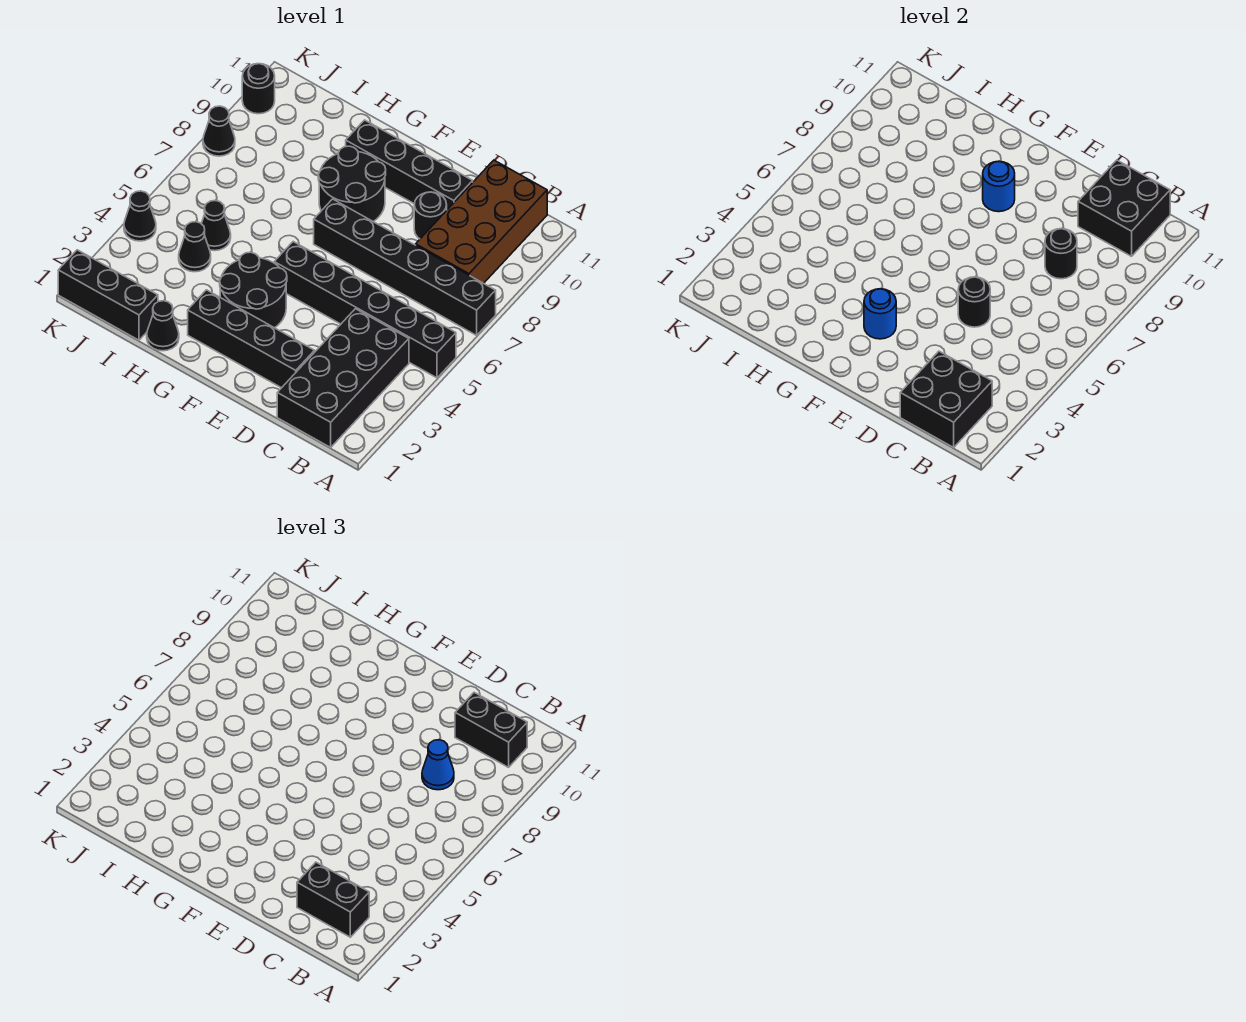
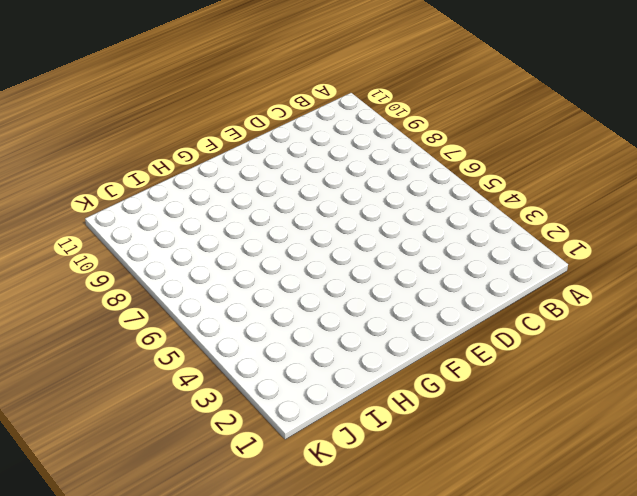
none -> black brick A5:F5 level 1
none -> black brick A7:F7 level 1
none -> black brick B1:C4 level 1

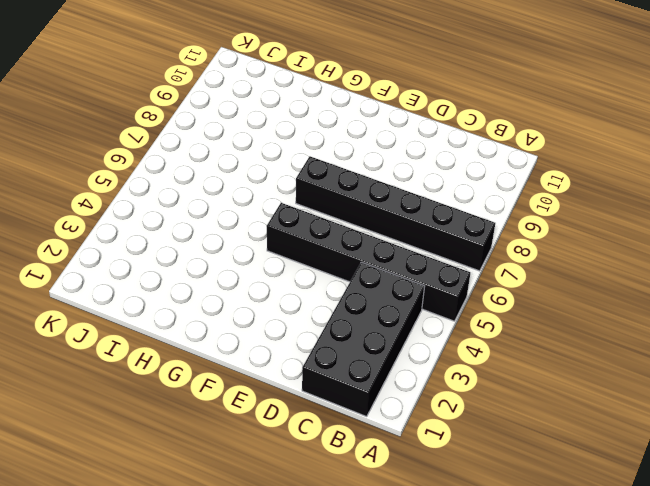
none -> brown brick B8:C11 level 1
none -> black brick D2:G2 level 1
none -> black round brick D9 level 1

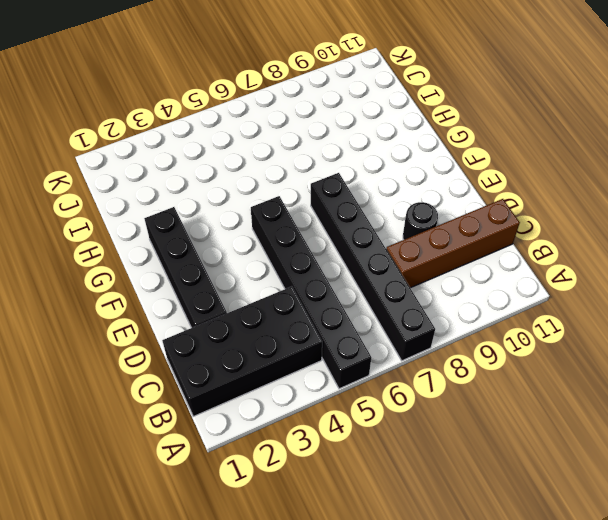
brown brick C8:C11 level 1 -> brown brick B8:C11 level 1
none -> black brick D10:G10 level 1
none -> black round brick F3:G4 level 1
none -> black round brick F8:G9 level 1

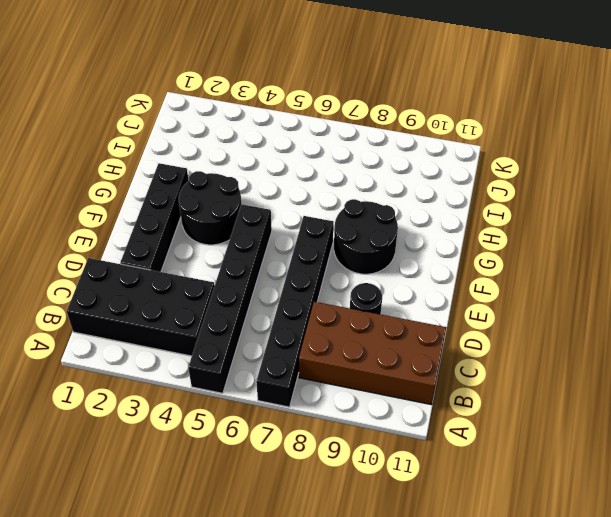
none -> black brick D10:G10 level 1
none -> black cone H1 level 1
none -> black brick I1:K1 level 1

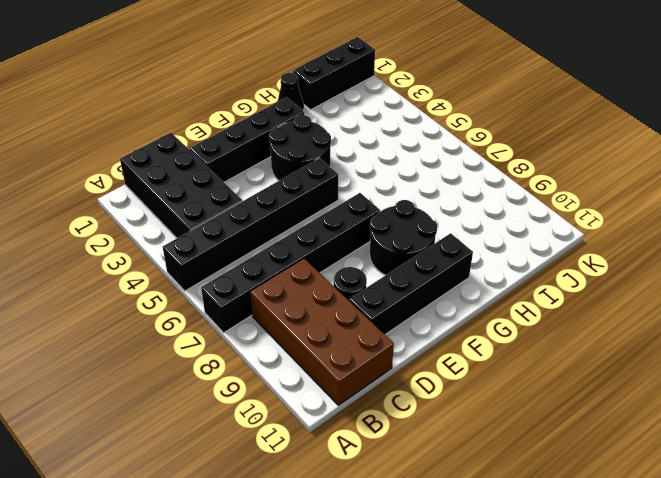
none -> black cone I4 level 1
none -> black cone I5 level 1
none -> black cone K4 level 1

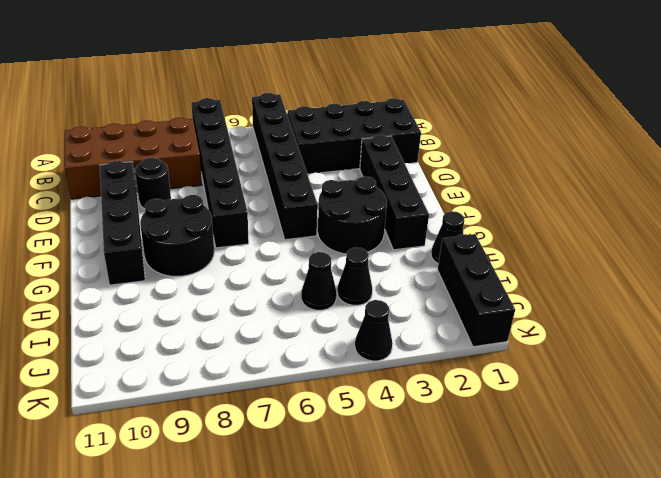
none -> black cone K8 level 1
none -> black round brick K10 level 1
none -> black brick B1:C2 level 2

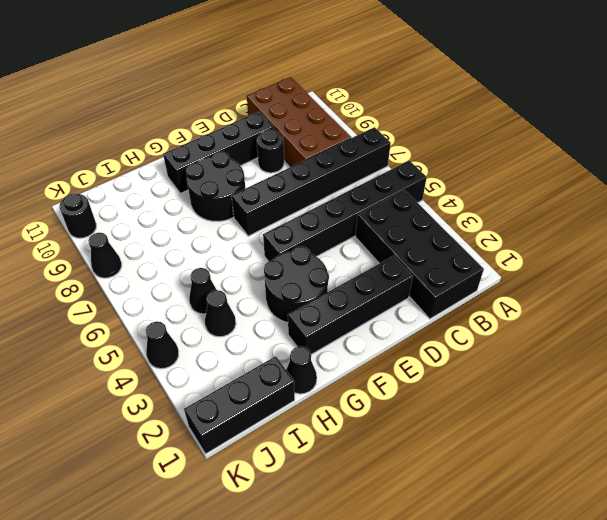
none -> black brick B1:C2 level 2
none -> black brick B10:C11 level 2
none -> black round brick C8 level 2

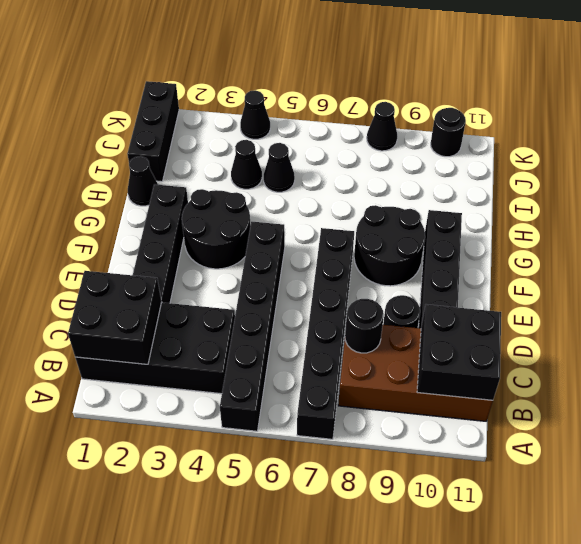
none -> black round brick D5 level 2
none -> blue round brick F3 level 2
none -> blue round brick F9 level 2

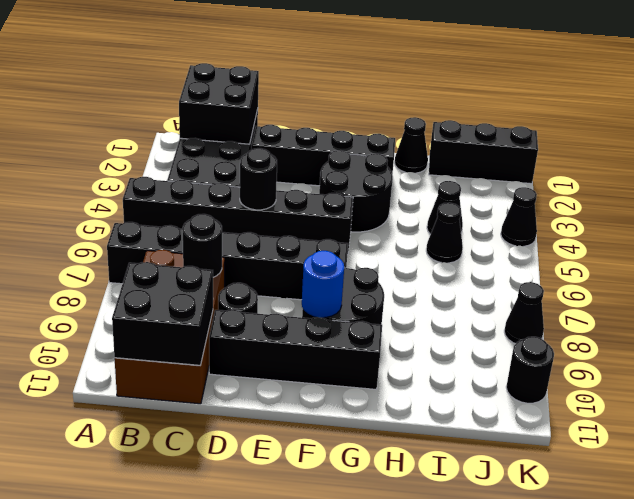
none -> blue round brick F3 level 2
none -> black brick B2:C2 level 3
none -> black brick B10:C10 level 3

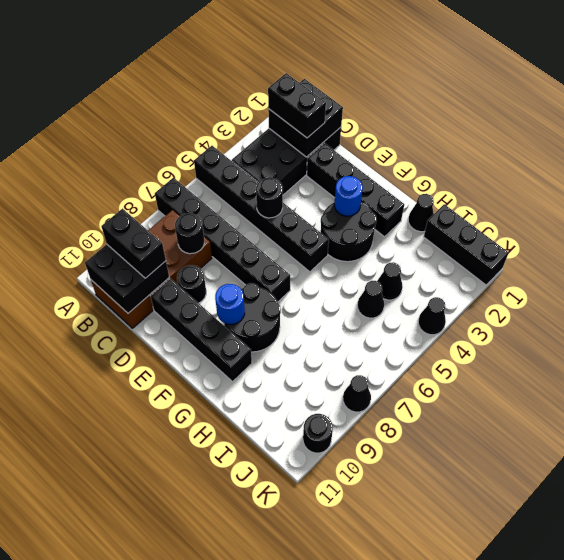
none -> blue cone C8 level 3

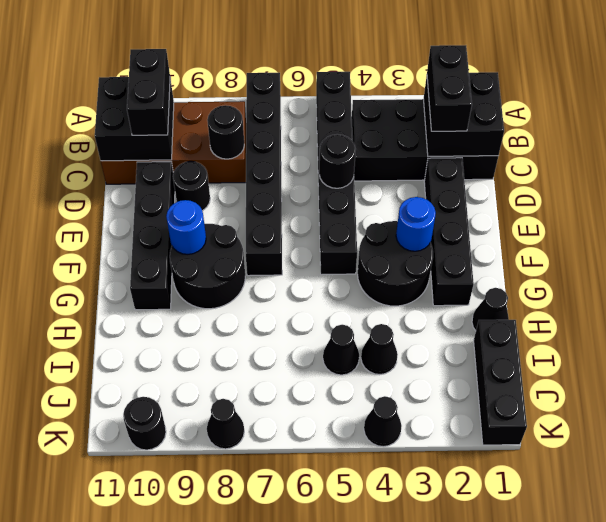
none -> blue cone C8 level 3

